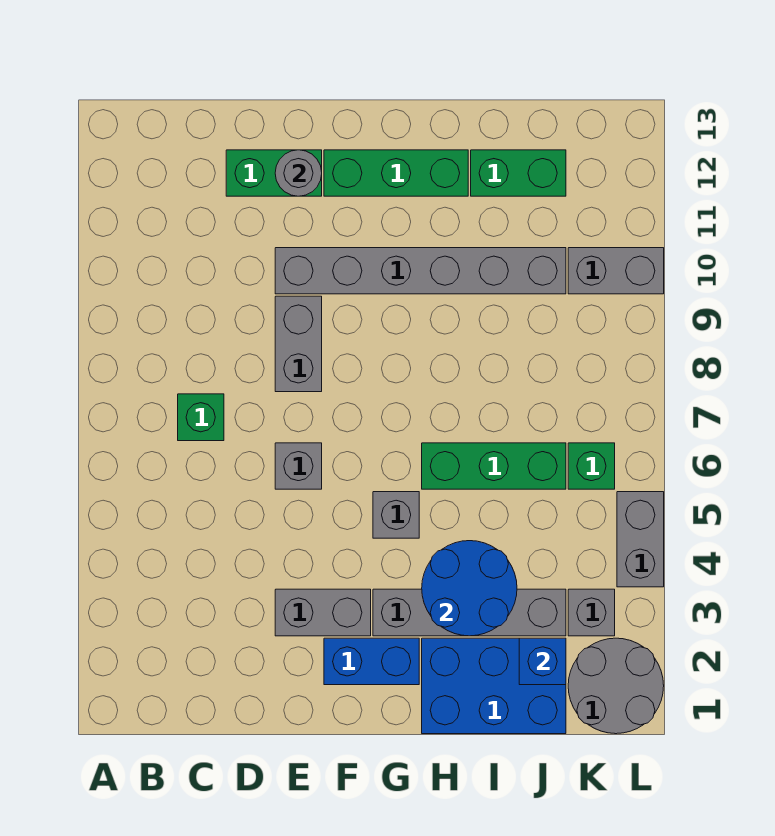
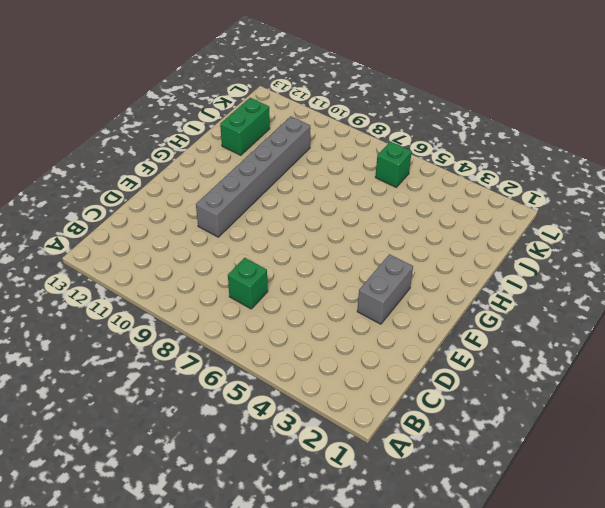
none -> green brick D12:E12 level 1
none -> grey brick E6 level 1
none -> grey brick E8:E9 level 1

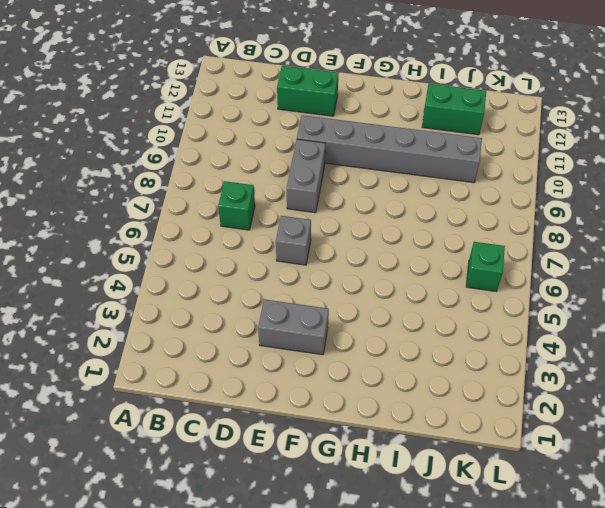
none -> blue brick F2:G2 level 1
none -> green brick F12:H12 level 1
none -> grey brick G3:J3 level 1

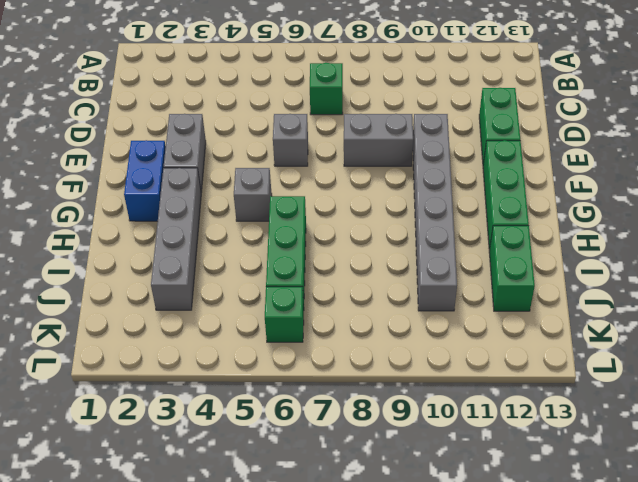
none -> blue brick H1:J2 level 1
none -> grey round brick K1:L2 level 1
none -> grey brick K3 level 1

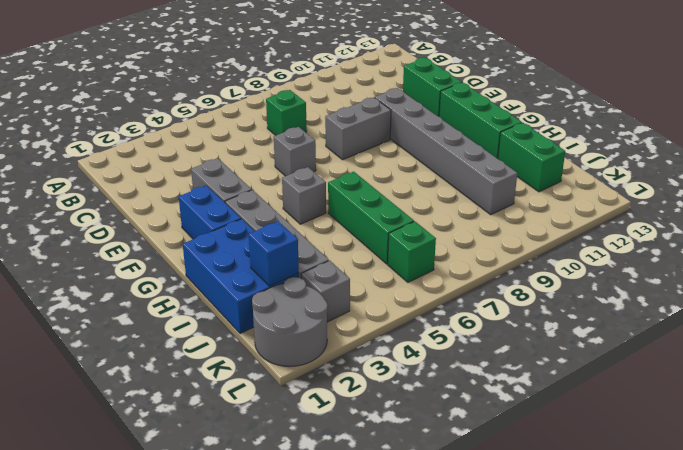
none -> grey brick K10:L10 level 1
none -> grey brick L4:L5 level 1
none -> grey round brick E12 level 2

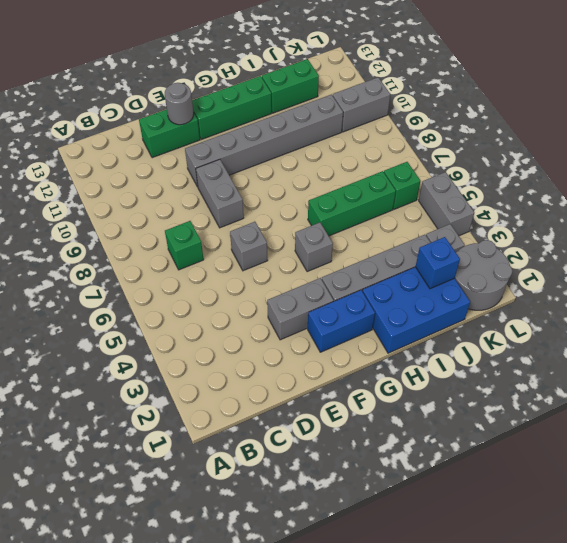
none -> blue round brick H3:I4 level 2

